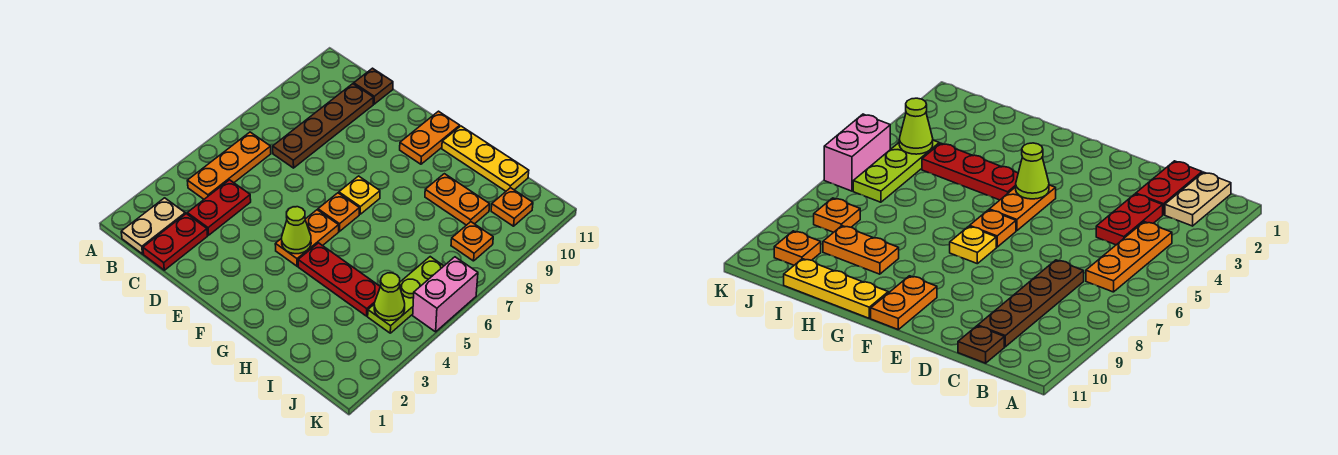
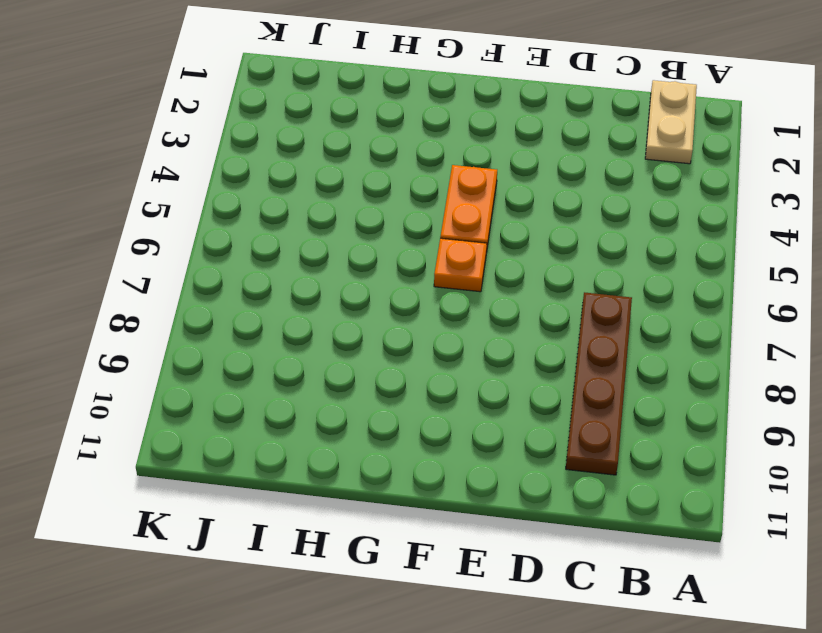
none -> orange plate B4:B6 level 1
none -> red plate C1:C2 level 1
none -> red plate C3:C4 level 1

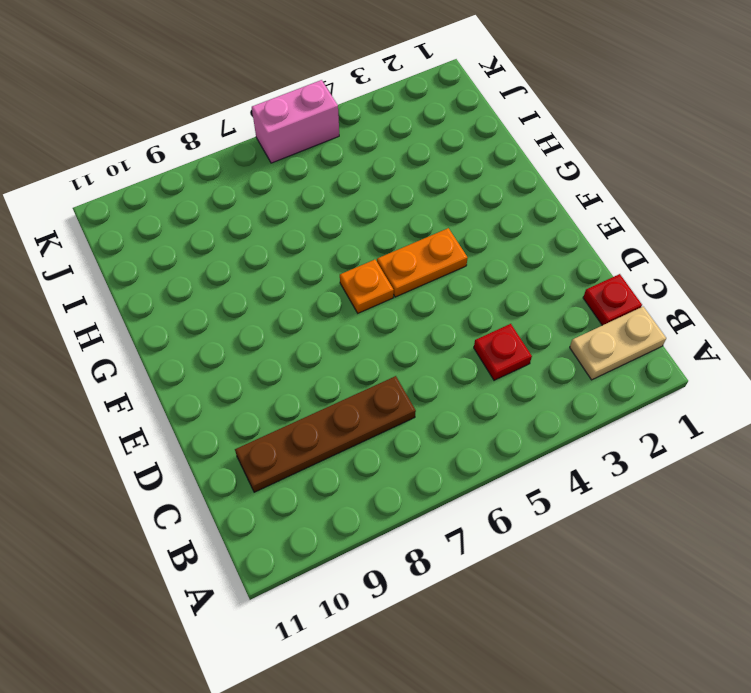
red plate C1 level 1 -> red plate C1:C2 level 1
red plate C4 level 1 -> red plate C3:C4 level 1
none -> orange plate B4:B6 level 1
none -> brown plate C11 level 1
none -> yellow plate F7 level 1

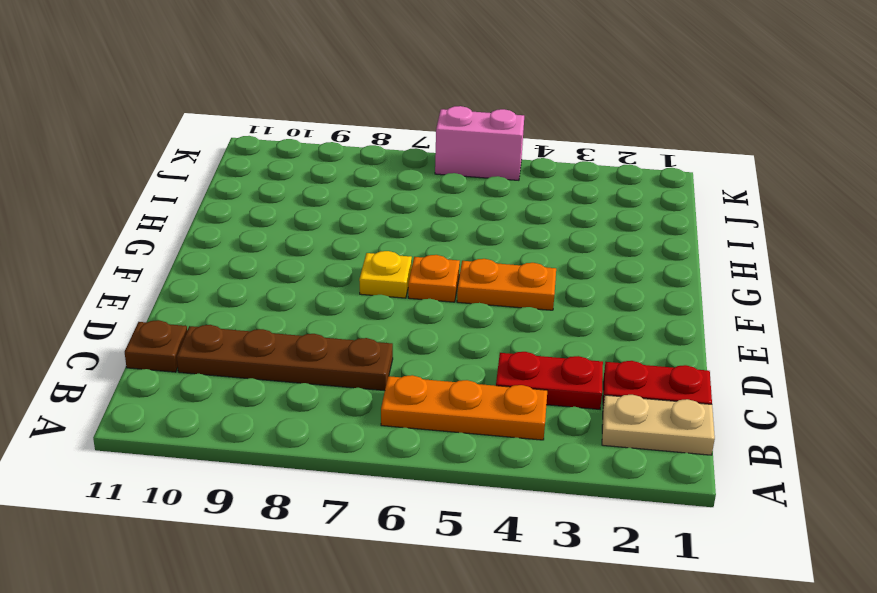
none -> orange plate F10:F11 level 1
none -> red plate G4:I4 level 1
none -> yellow plate G11:I11 level 1

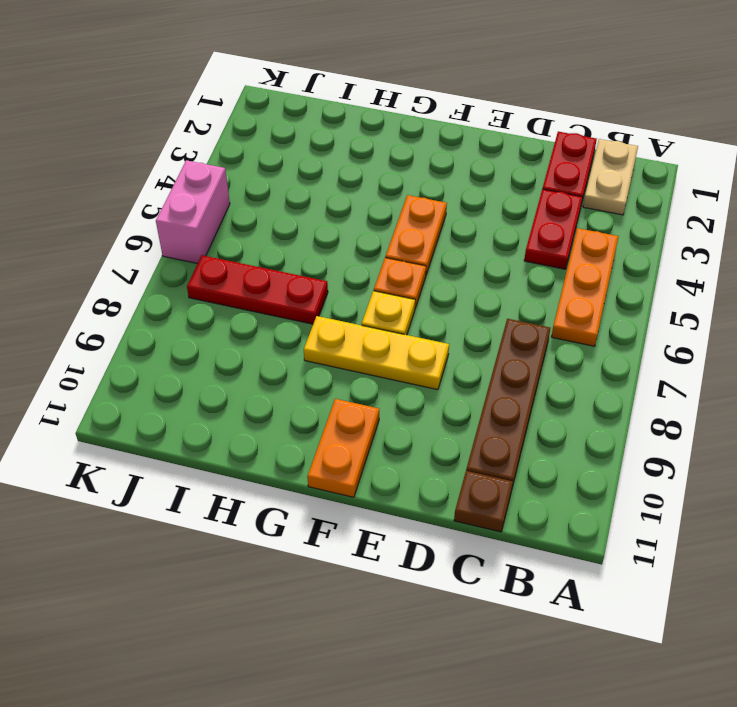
yellow plate E8:G8 level 1 -> yellow plate G11:I11 level 1
red plate H7:J7 level 1 -> red plate G4:I4 level 1
none -> orange plate H9:I9 level 1
none -> lime plate J4:J6 level 1
none -> orange plate J8 level 1

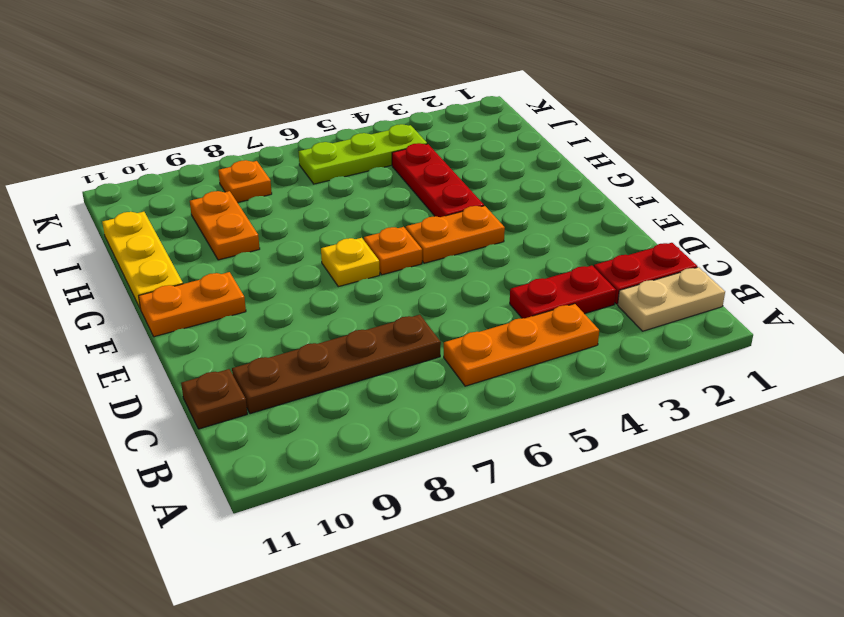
none -> orange plate J10 level 1
none -> pink brick K5:K6 level 1
none -> lime cone F4 level 2

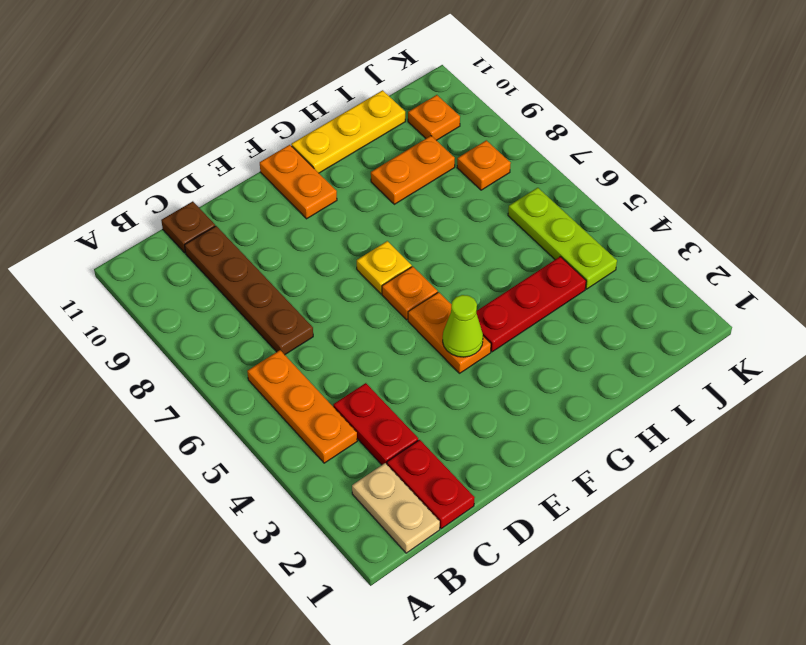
none -> pink brick K5:K6 level 1
none -> lime cone J4 level 2

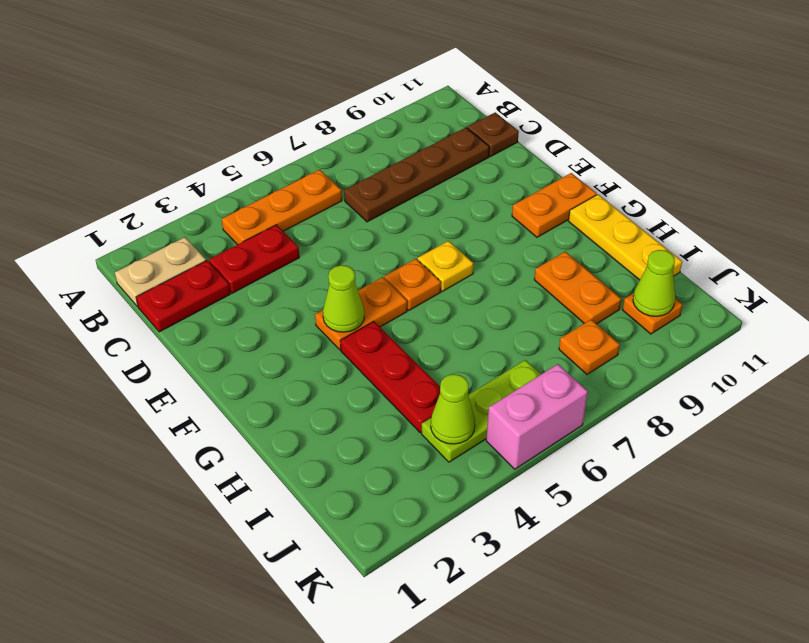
lime cone J10 level 2 -> none

